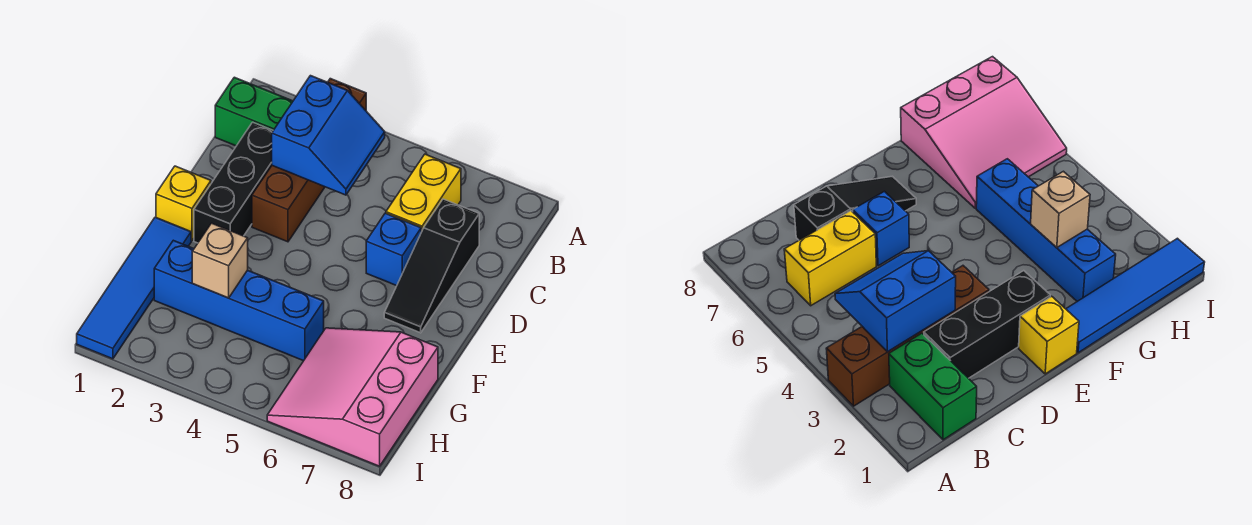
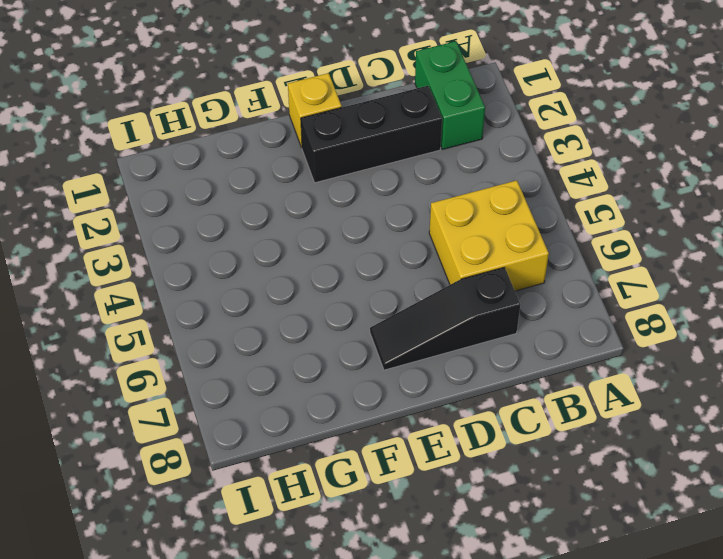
yellow brick B5:C6 level 1 -> yellow brick B6:C6 level 1
none -> brown brick A3:D3 level 1
none -> blue brick D6 level 1
none -> blue tile F1:I1 level 1

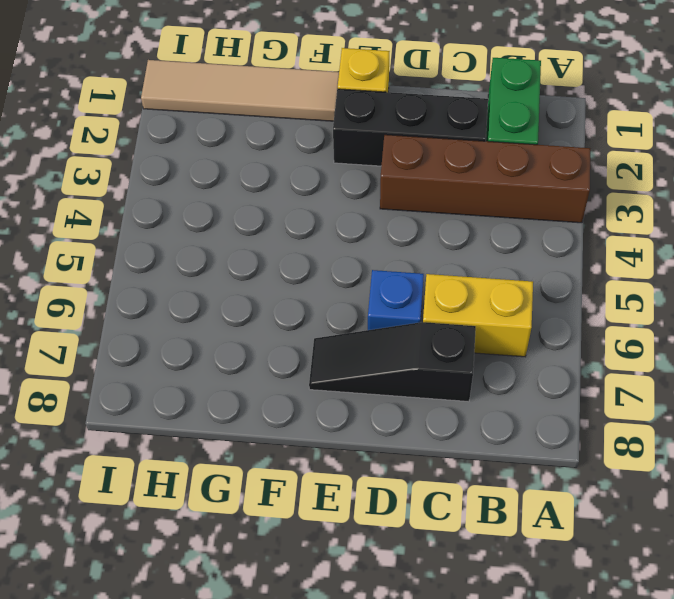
tan tile F1:I1 level 1 -> blue tile F1:I1 level 1
none -> blue brick G2:G5 level 1
none -> pink slope G6:I8 level 1 top 8
none -> blue slope B3:C4 level 2 top 3

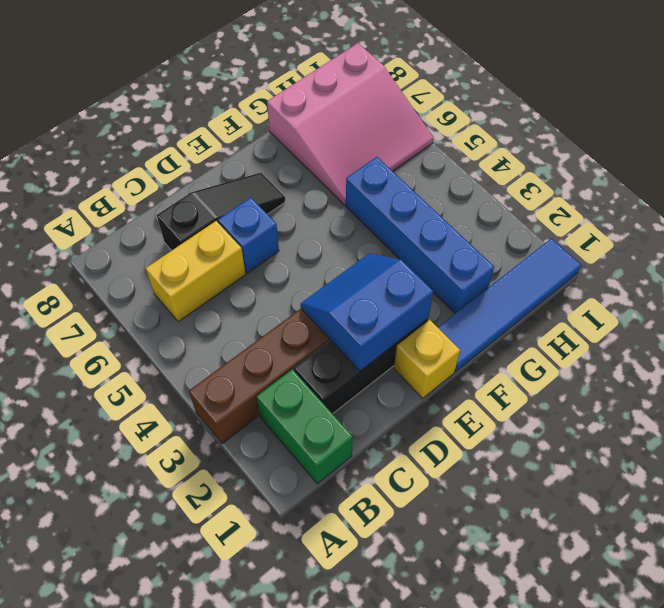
blue slope D2:E3 level 2 top 2 -> blue slope B3:C4 level 2 top 3
none -> tan brick G3 level 2

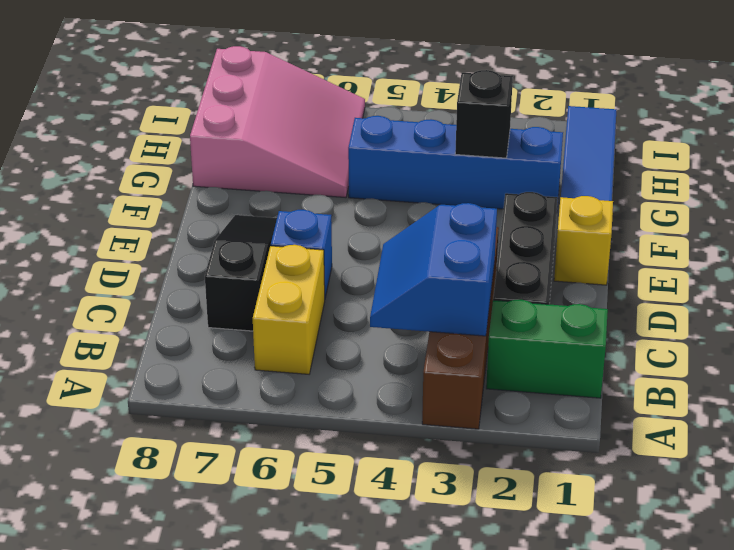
black brick G3 level 2 -> tan brick G3 level 2

